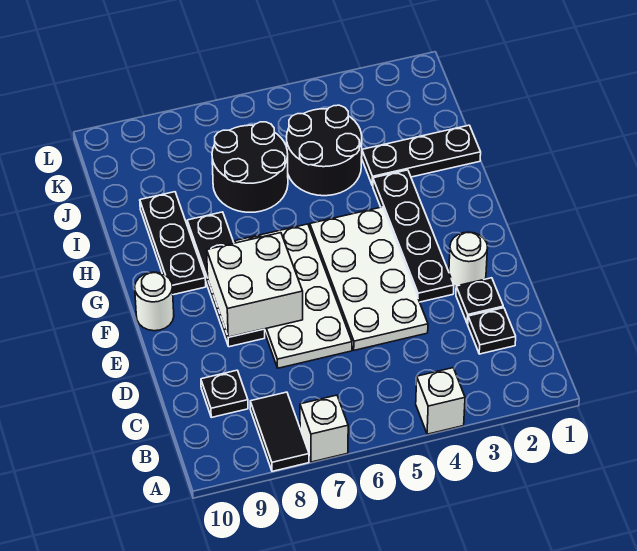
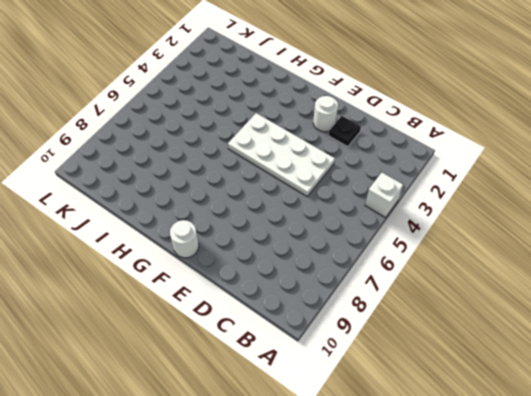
none -> white brick A7 level 1
none -> black tile A8:B8 level 1
none -> black plate C2 level 1

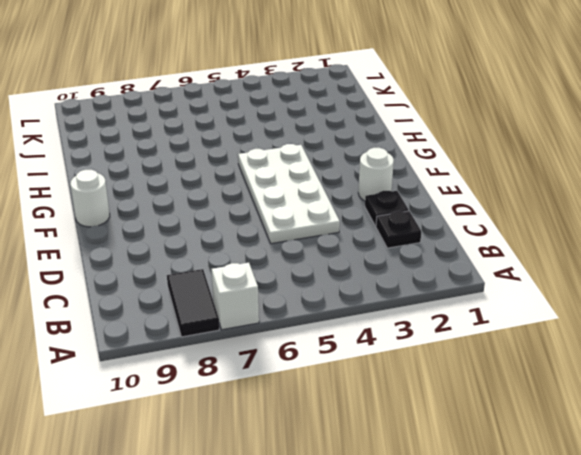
none -> white brick A4 level 1
none -> black plate C9 level 1
none -> white plate D6:G7 level 1

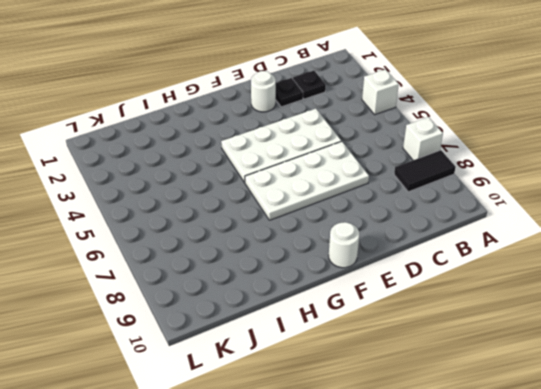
none -> black plate C9 level 1
none -> black plate E3:H3 level 1
none -> black plate E8:H8 level 1

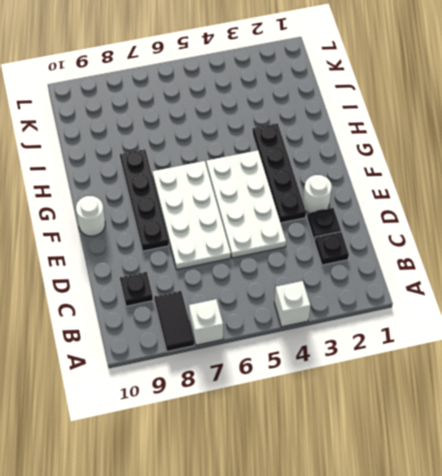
none -> black plate G9:I9 level 1
none -> black plate I1:I3 level 1
none -> black round brick I4:J5 level 1

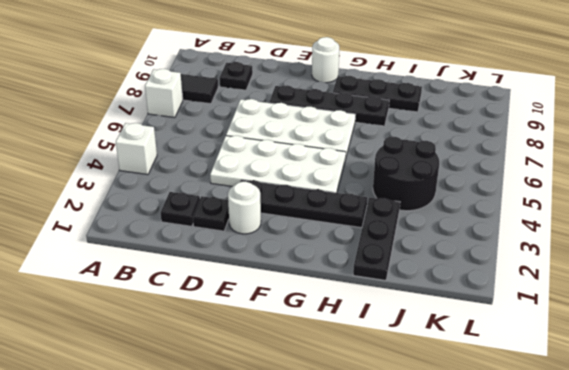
none -> black round brick I6:J7 level 1
none -> white brick E7:F8 level 2

